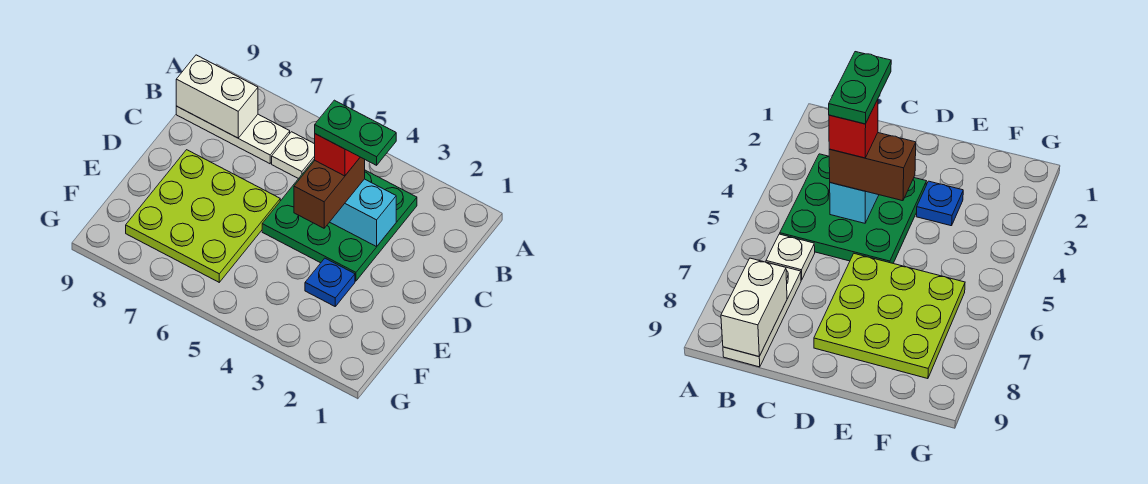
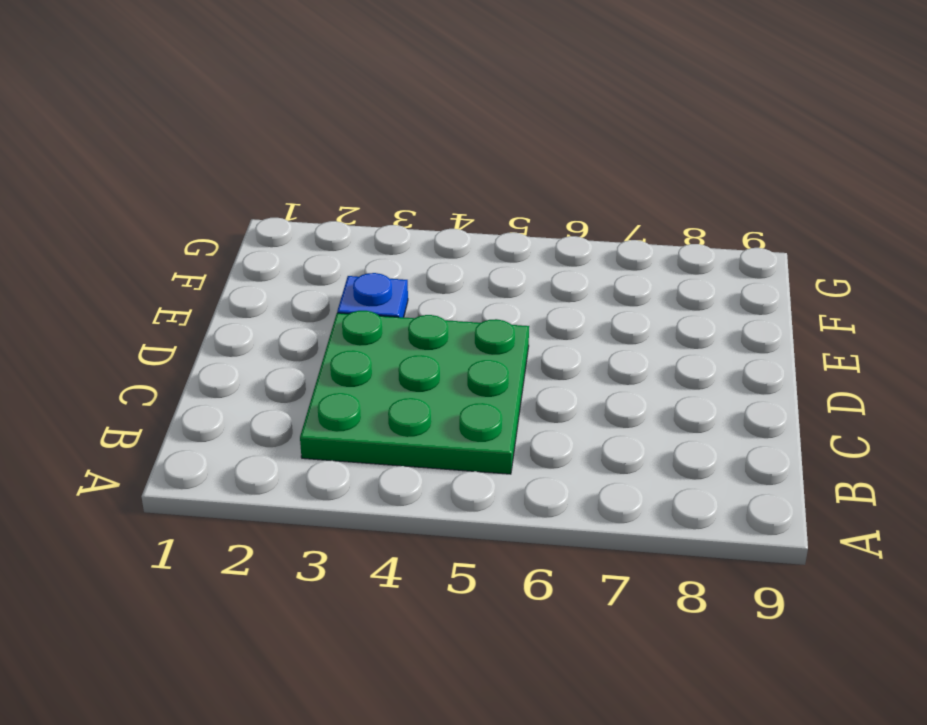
none -> white plate B6 level 1
none -> white plate B7:B9 level 1

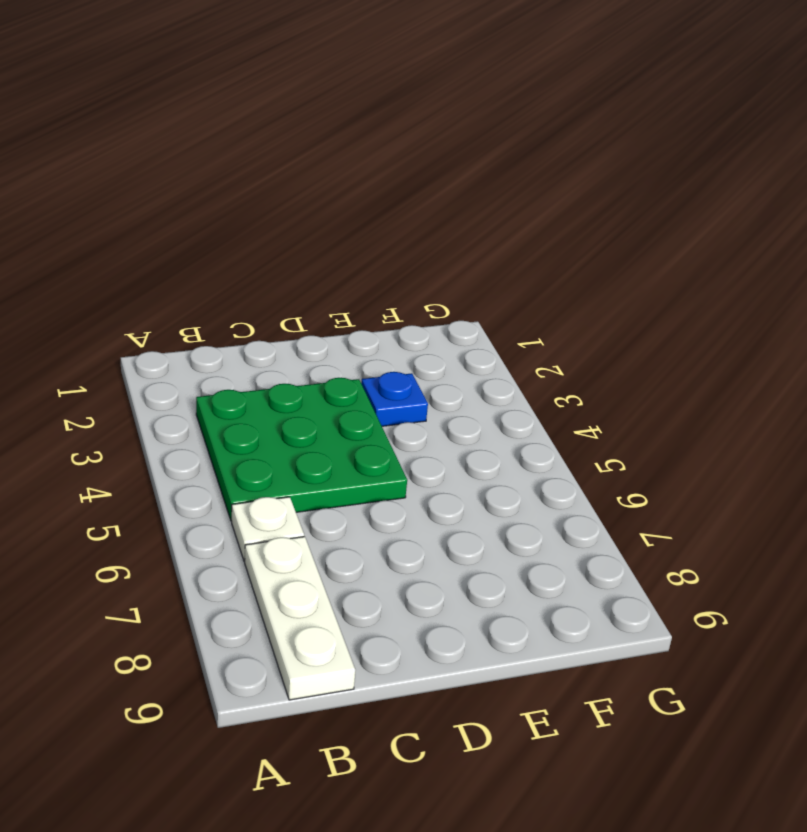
none -> lime plate D6:F8 level 1
none -> white brick B8:B9 level 2

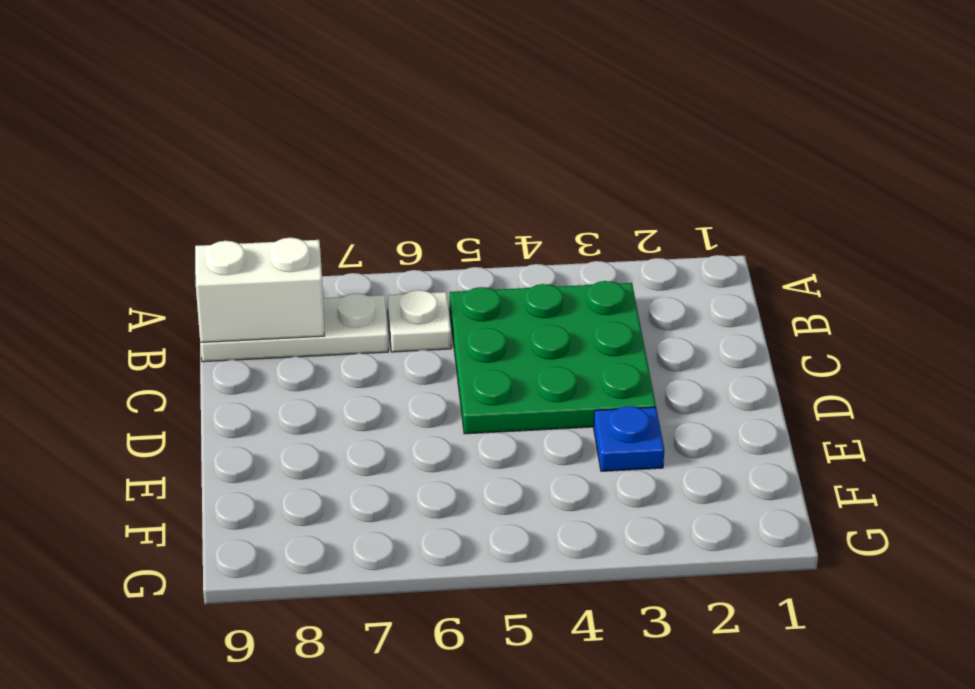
none -> lime plate D6:F8 level 1
none -> cyan brick C3:C4 level 2

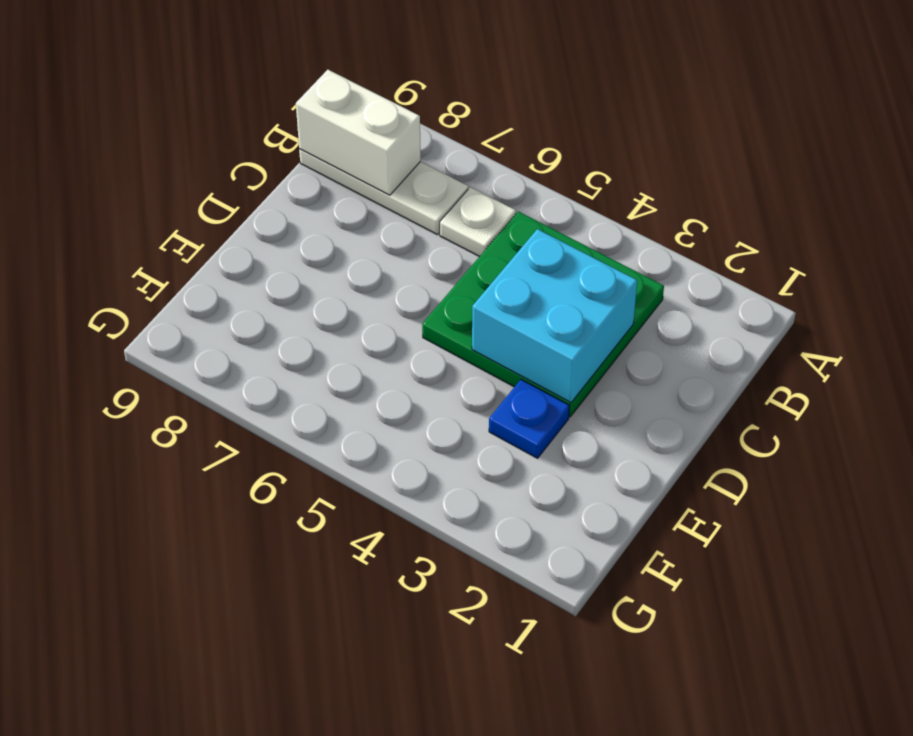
cyan brick C3:D4 level 2 -> cyan brick C3:C4 level 2
none -> lime plate D6:F8 level 1
none -> brown brick C4:D4 level 3

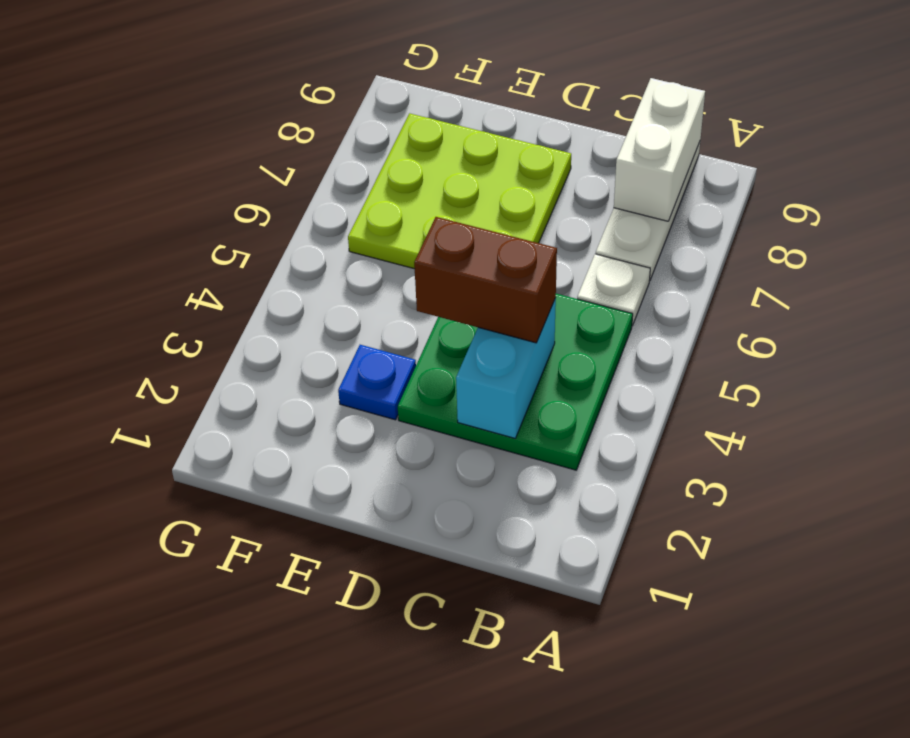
none -> red brick C4 level 4
none -> green plate C3:C4 level 5

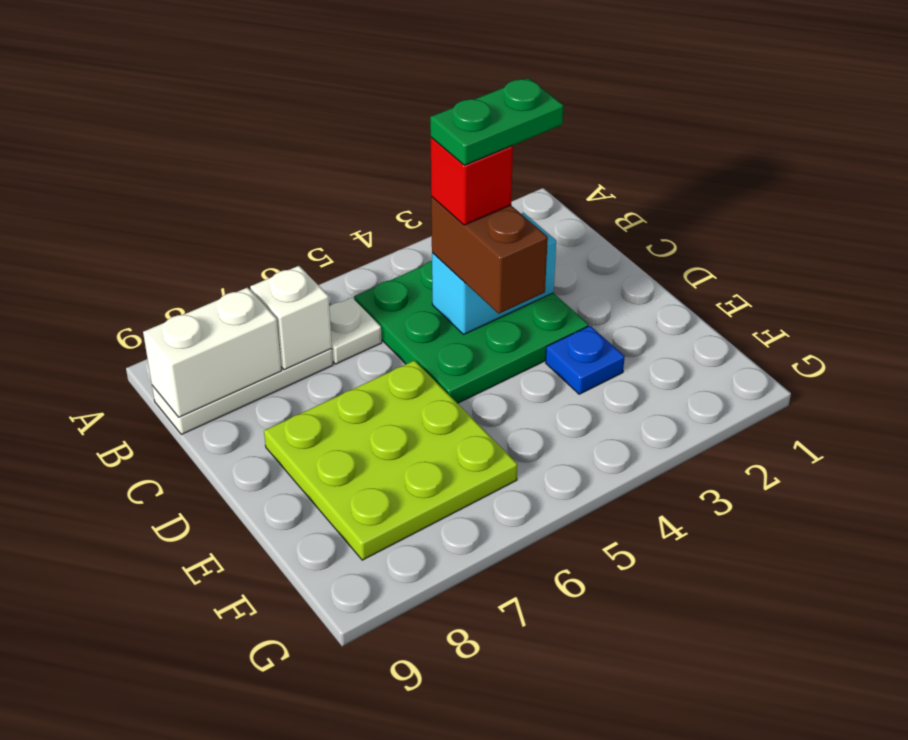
white brick B7 level 2 -> none

